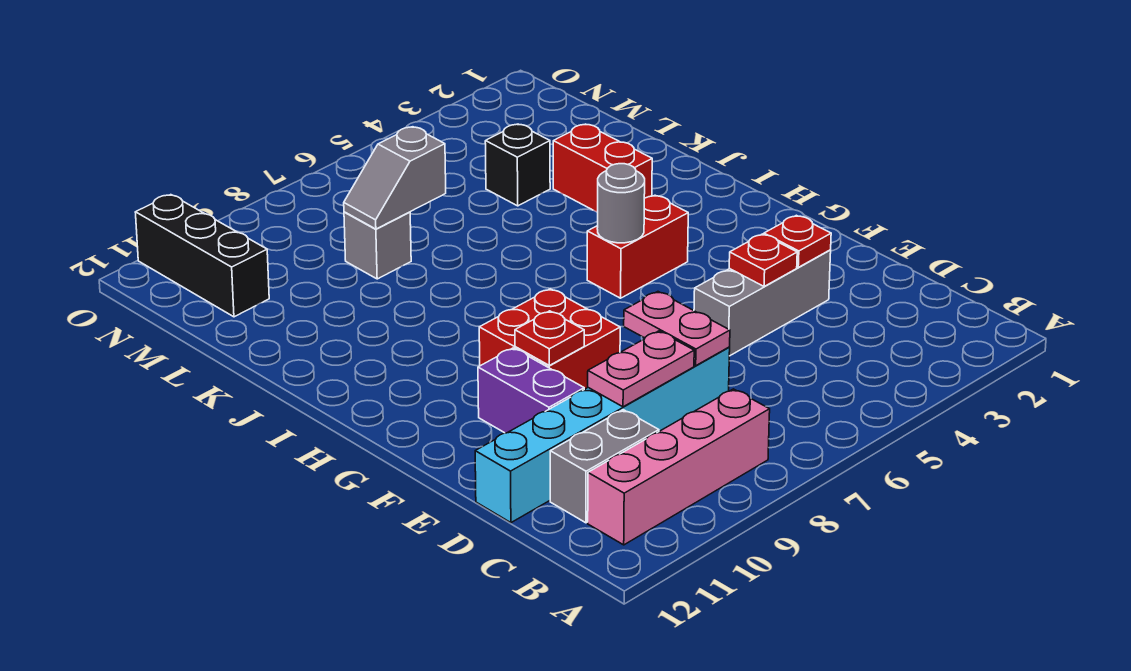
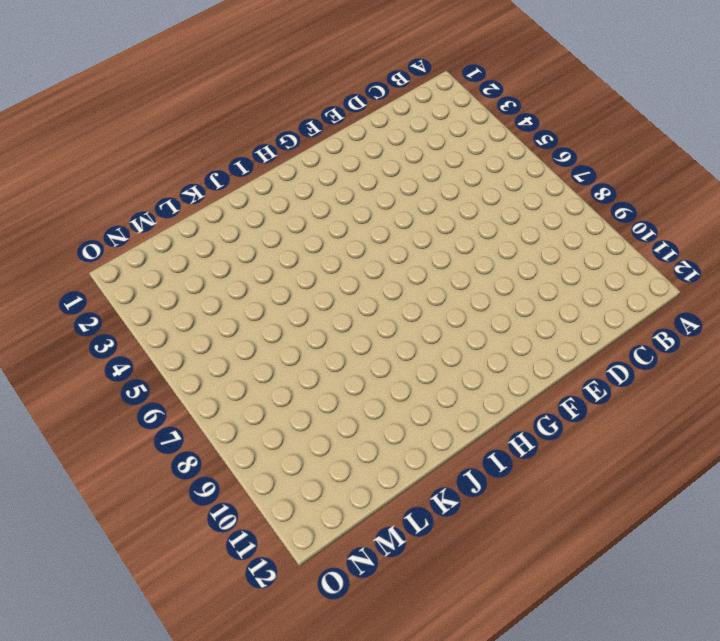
none -> pink brick B8:B11 level 1
none -> grey brick C10:C11 level 1
none -> cyan brick D7:D12 level 1

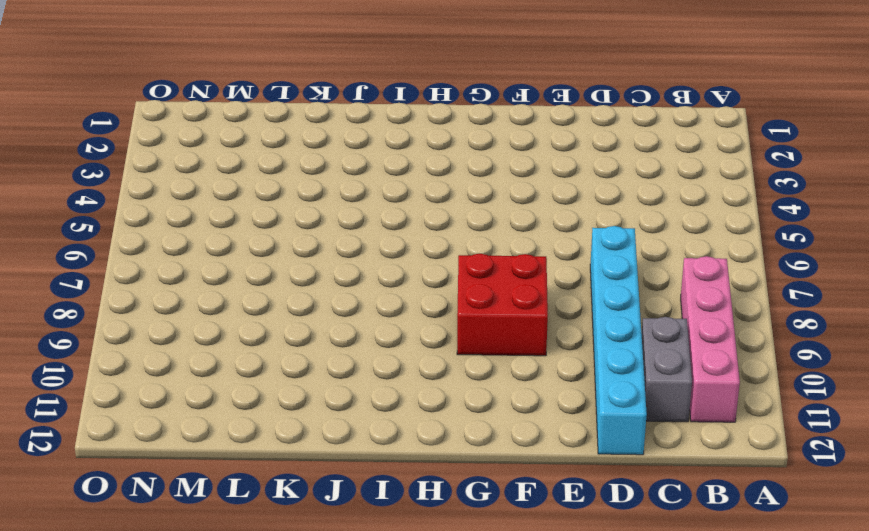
none -> grey brick E3:E5 level 1
none -> purple brick E10:F10 level 1
none -> red brick H4:H5 level 1

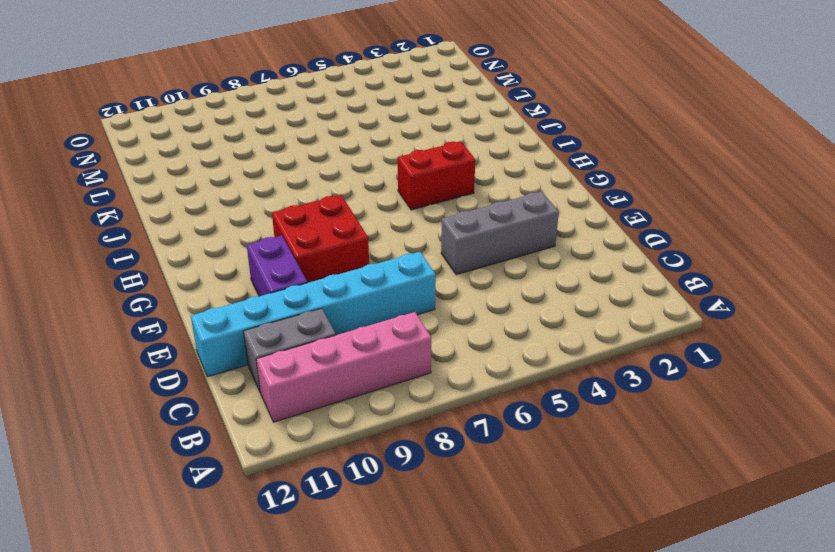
none -> red brick J3:K3 level 1
none -> black brick L4 level 1
none -> grey brick L8 level 1

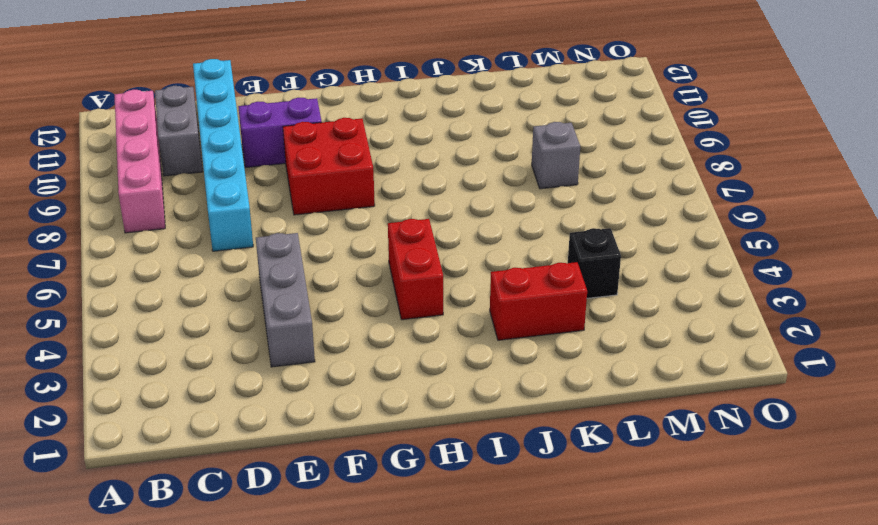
none -> black brick M11:O11 level 1
none -> pink plate D7:E7 level 2
none -> pink plate D8:D9 level 2

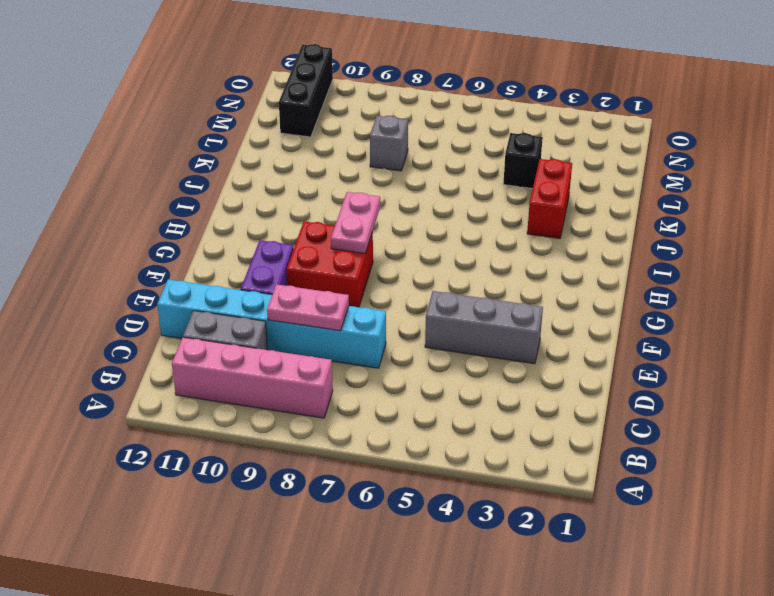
pink plate G8:H8 level 2 -> pink plate D7:E7 level 2
none -> red brick H4:H5 level 1
none -> red plate E3 level 2
none -> red plate E4 level 2

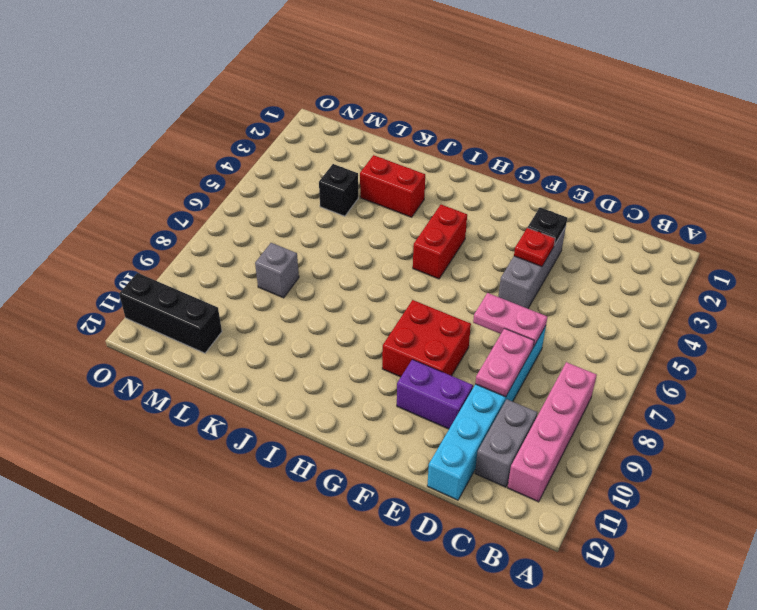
black plate E3 level 2 -> red plate E3 level 2
none -> red plate F9 level 2
none -> grey round brick H5 level 2
none -> grey slope L7:L8 level 2 top 7

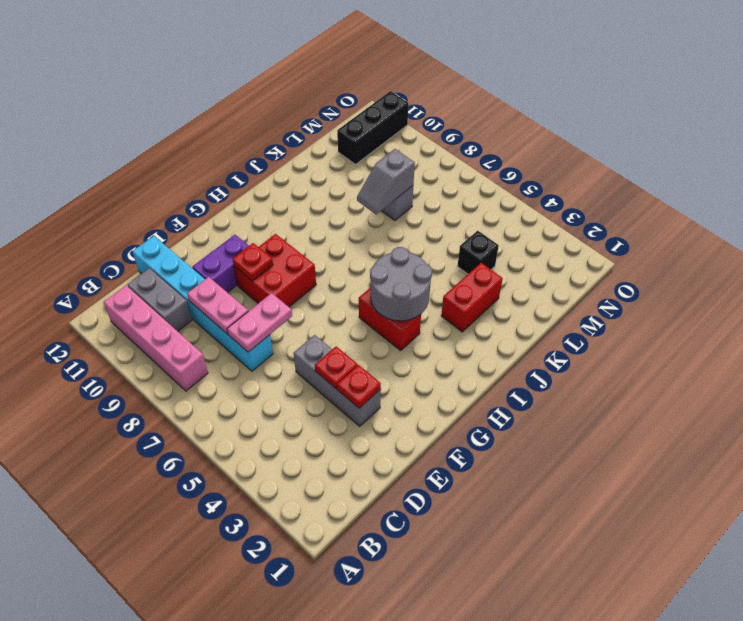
grey round brick H4:I5 level 2 -> grey round brick H5 level 2
grey slope K8:L8 level 2 top L -> grey slope L7:L8 level 2 top 7

